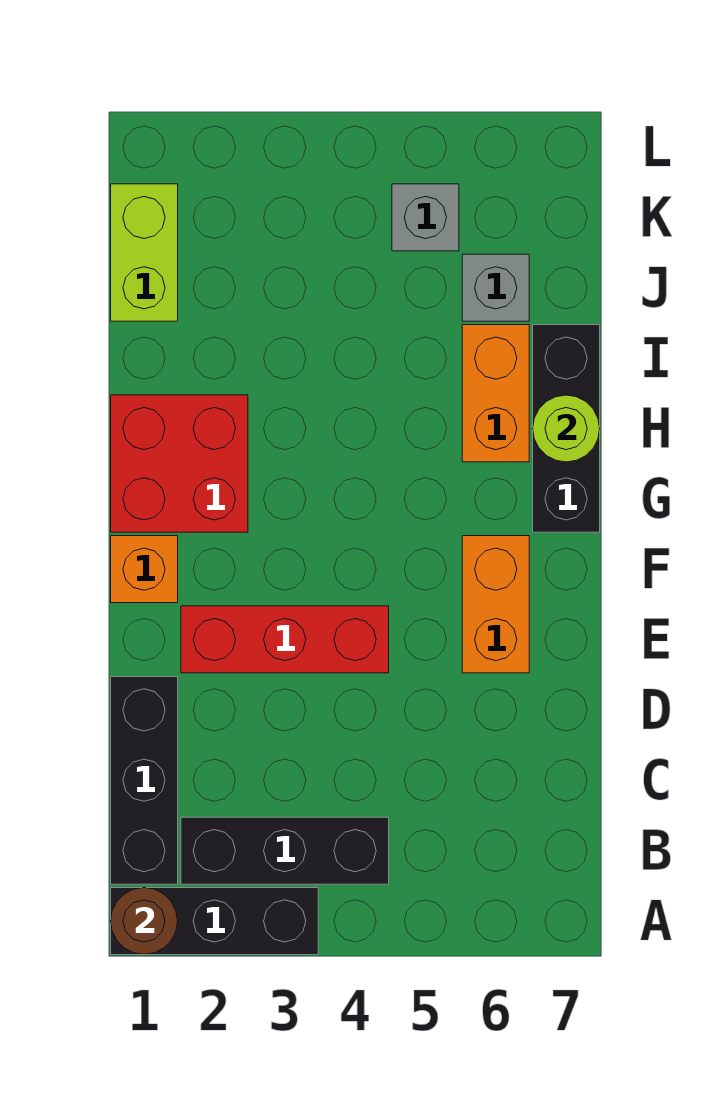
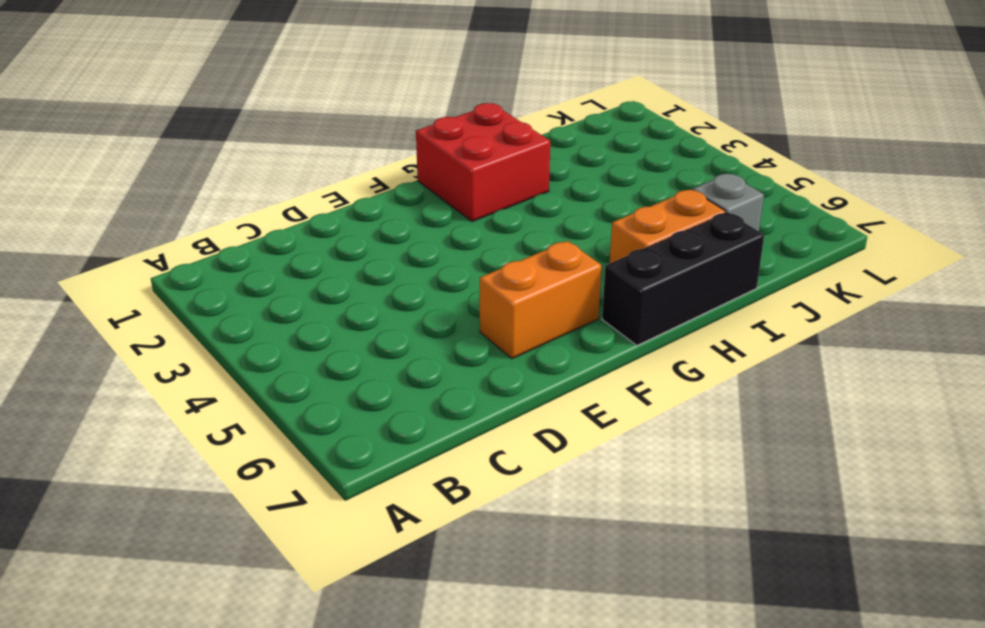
none -> black brick A1:A3 level 1
none -> black brick B1:D1 level 1
none -> black brick B2:B4 level 1

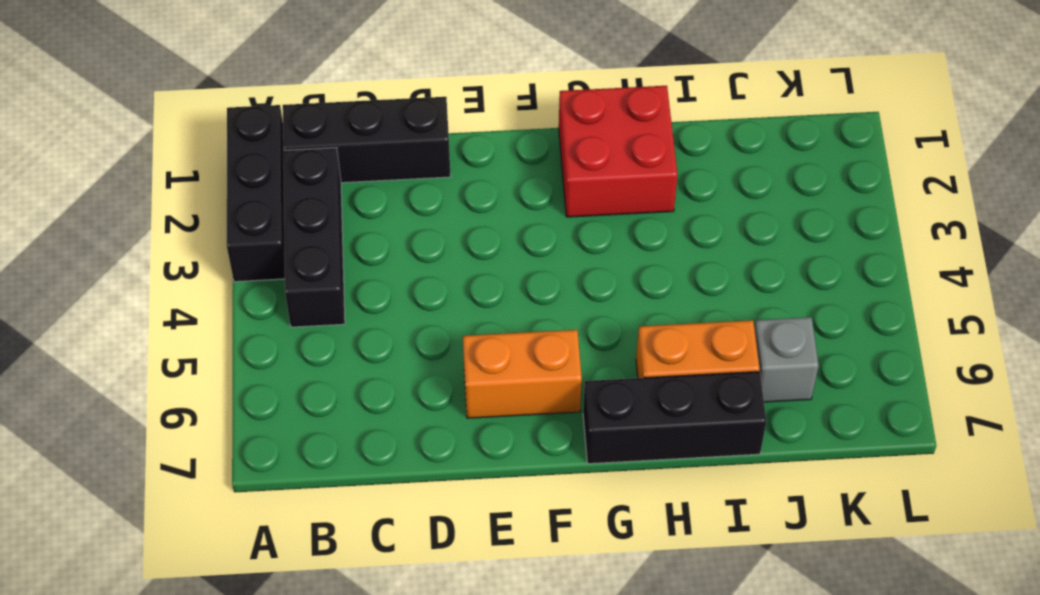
none -> red brick E2:E4 level 1
none -> orange brick F1 level 1
none -> lime brick J1:K1 level 1

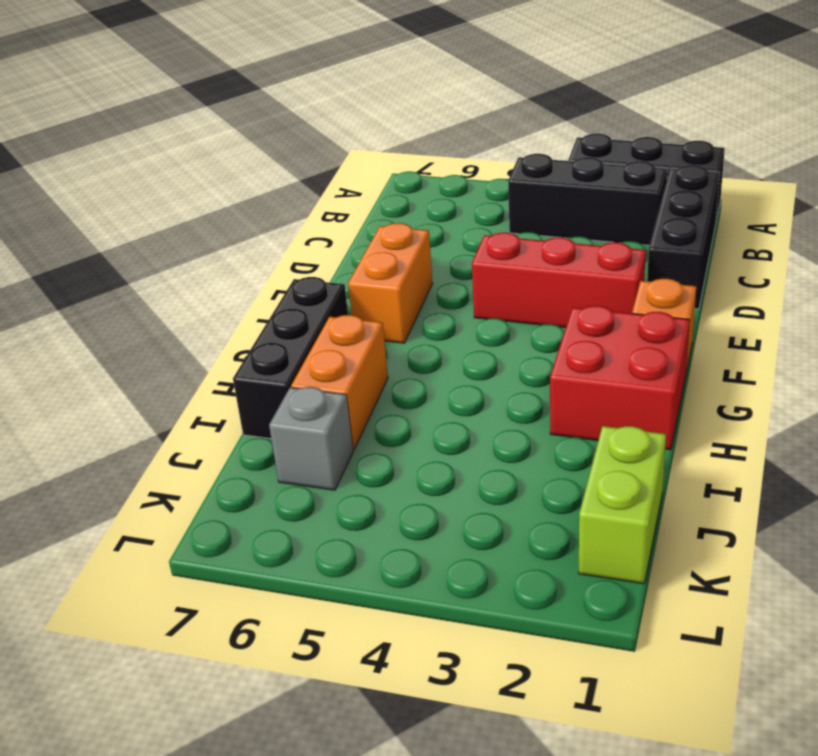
none -> grey brick K5 level 1
none -> brown round brick A1 level 2
none -> lime round brick H7 level 2

